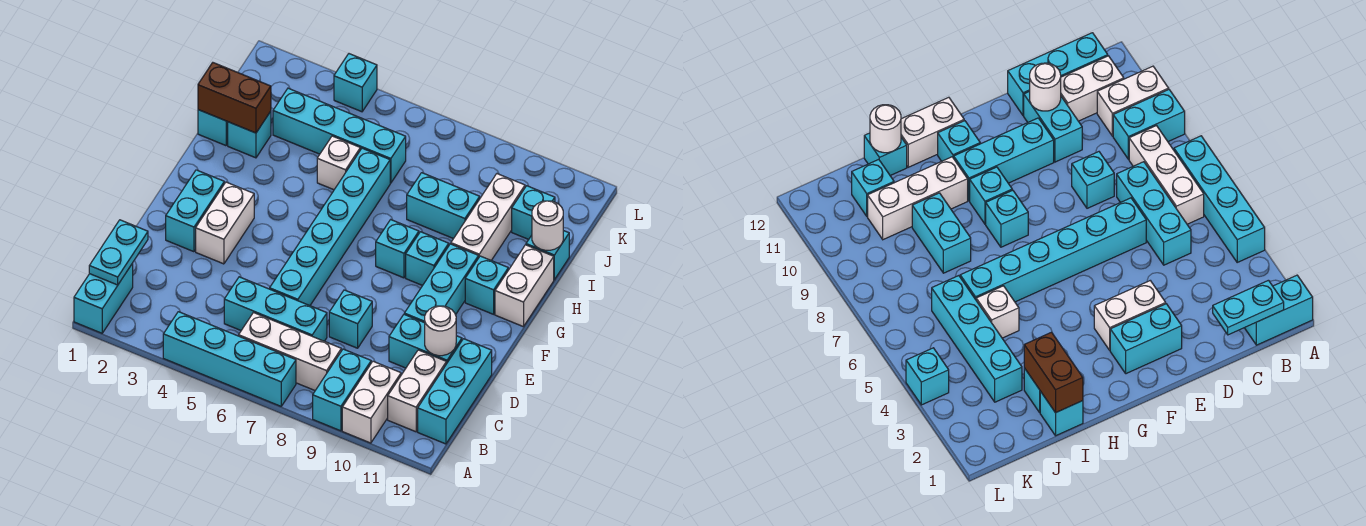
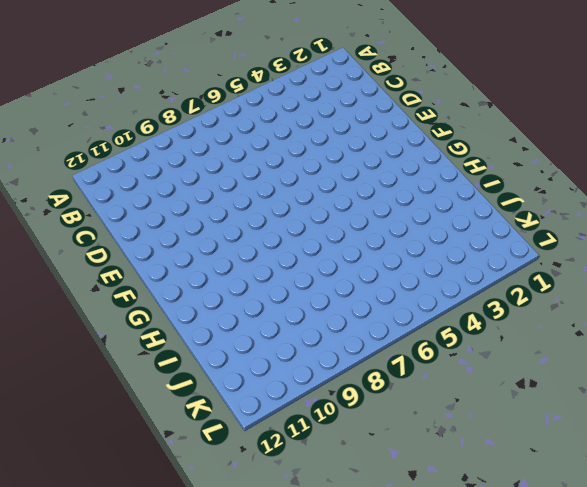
none -> cyan brick A1:B1 level 1
none -> cyan brick A4:A7 level 1
none -> cyan brick A9:B9 level 1
none -> white brick A10:B10 level 1

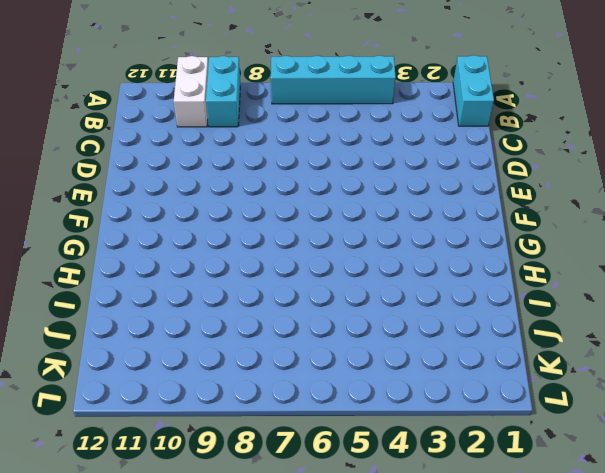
none -> white brick B6:B8 level 1
none -> white brick B11:C11 level 1
none -> cyan brick B12:D12 level 1
none -> cyan brick C5:C7 level 1

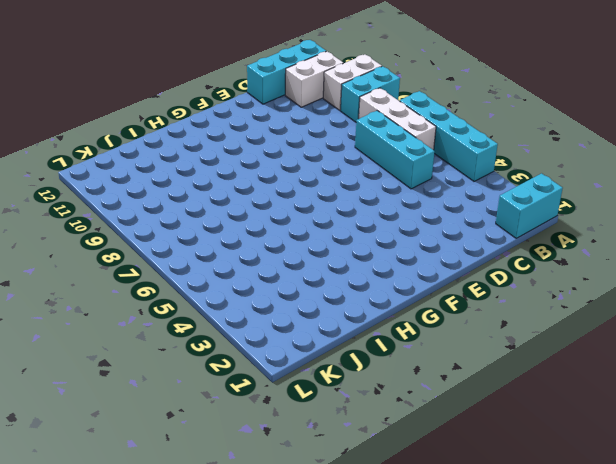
none -> cyan brick D6:I6 level 1
none -> cyan brick D8 level 1
none -> cyan brick D10:D11 level 1
none -> cyan brick E2:F2 level 1

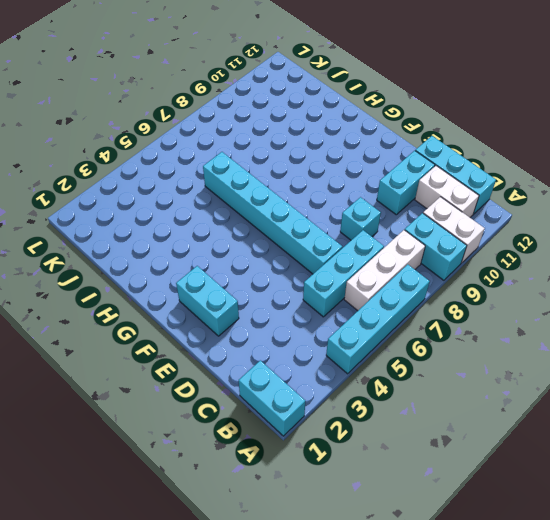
none -> white brick E3:F3 level 1
none -> cyan brick E10:G10 level 1
none -> cyan brick G8 level 1
none -> cyan brick G9 level 1

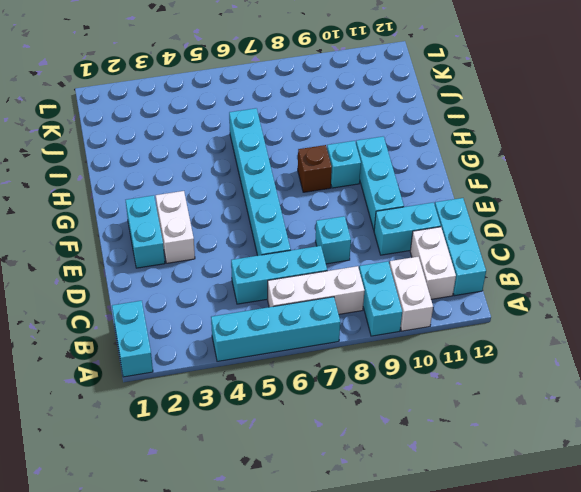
brown brick G8 level 1 -> cyan brick G8 level 1
none -> cyan brick G11 level 1
none -> white brick G12:H12 level 1
none -> white brick H10:J10 level 1
none -> cyan brick I1 level 1

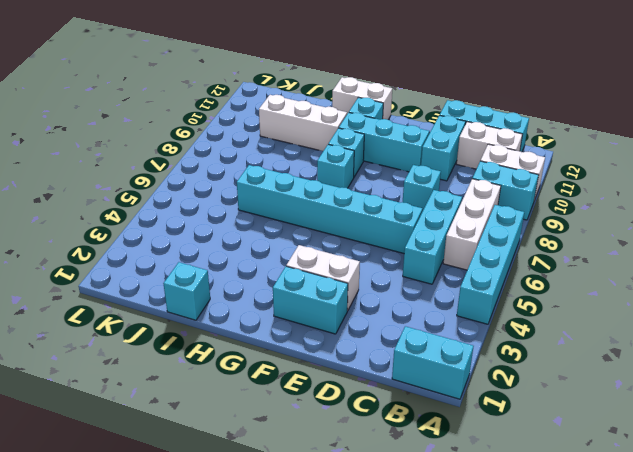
none -> cyan brick I2 level 1
none -> white brick I5 level 1
none -> cyan brick I8:I9 level 1
none -> cyan brick I12 level 1

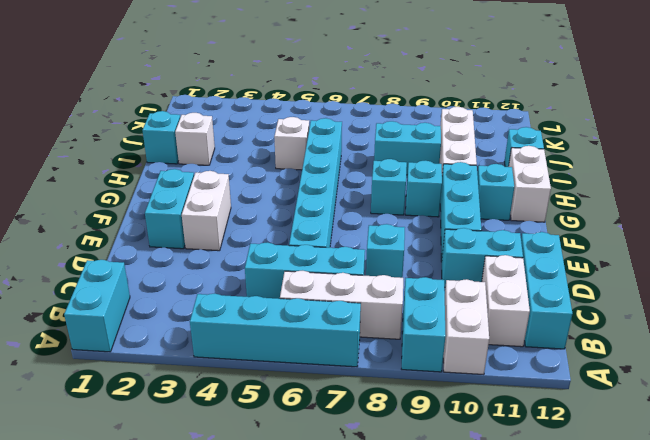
white brick I2 level 1 -> cyan brick I2 level 1
none -> cyan brick J3:J6 level 1
none -> cyan brick J11 level 1
none -> cyan brick L4 level 1
none -> cyan plate B1:C1 level 2

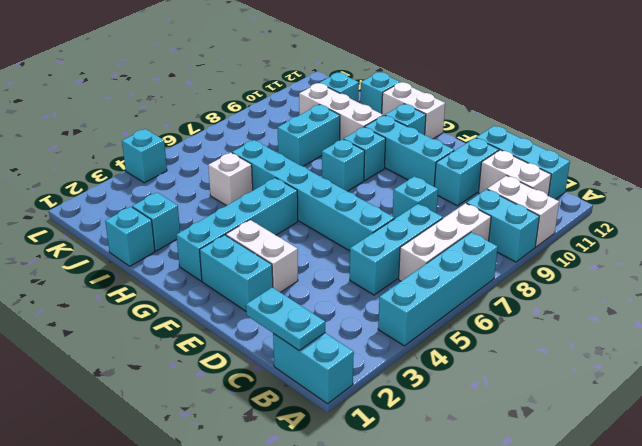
cyan brick G2:G5 level 1 -> cyan brick J3:J6 level 1
none -> white round brick D11 level 2
none -> brown brick I1:I2 level 2
none -> white round brick I12 level 2

